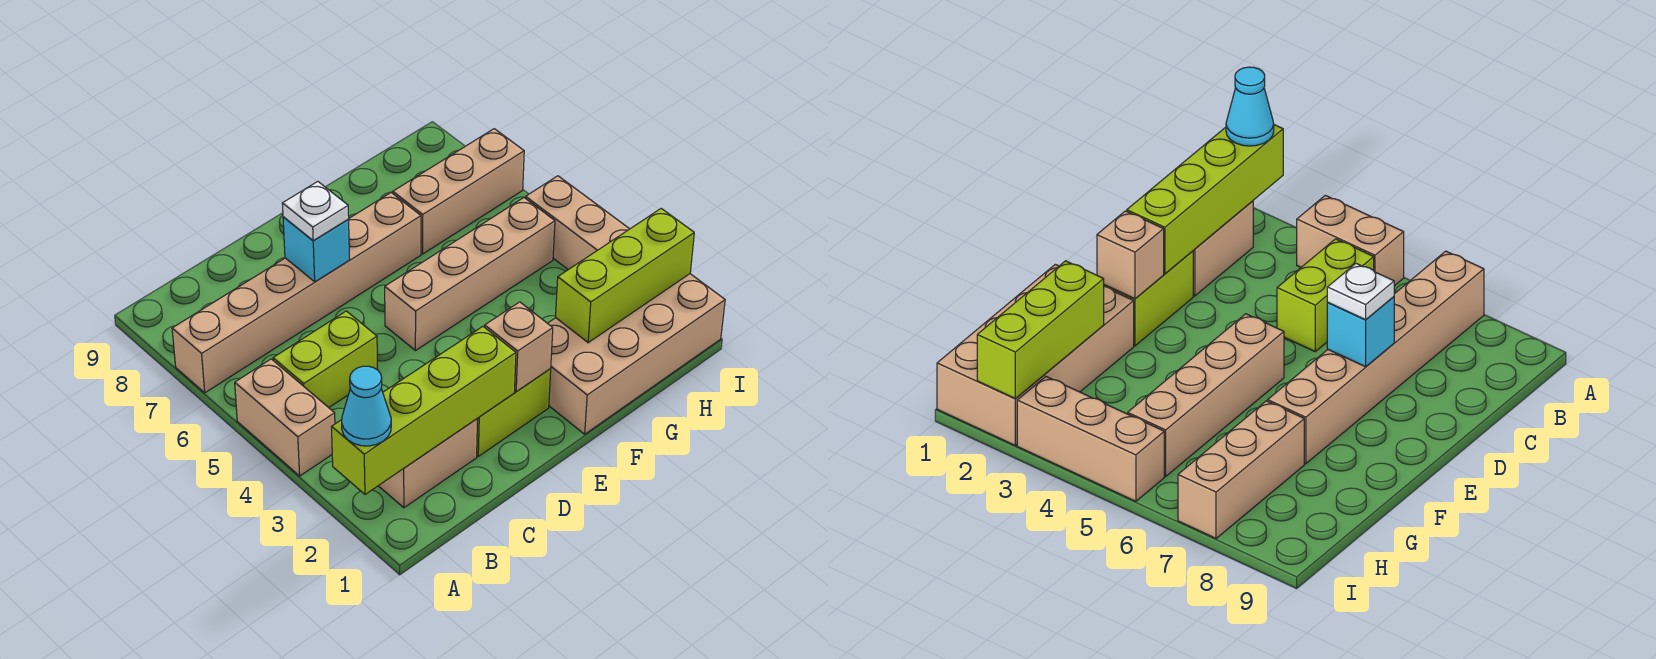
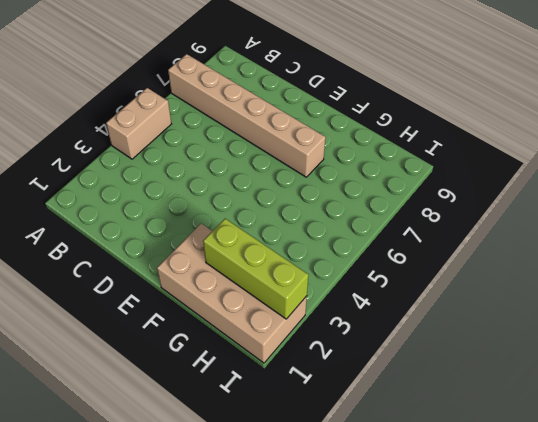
none -> tan brick B2:C2 level 1
none -> lime brick B5:C5 level 1
none -> lime brick D2:E2 level 1

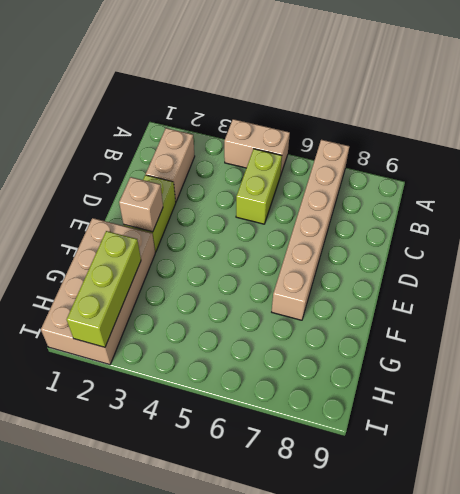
none -> tan brick E5:H5 level 1
none -> tan brick G7:I7 level 1
none -> tan brick I3:I5 level 1

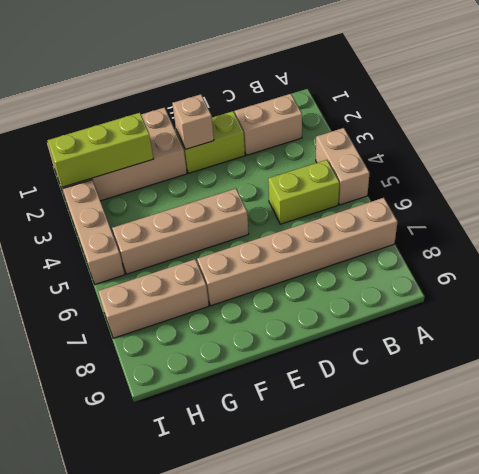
none -> lime brick A2:D2 level 2
none -> cyan brick D7 level 2
none -> cyan cone A2 level 3

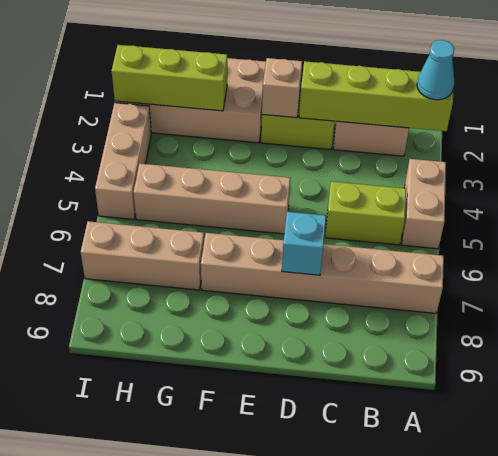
none -> white plate D7 level 3

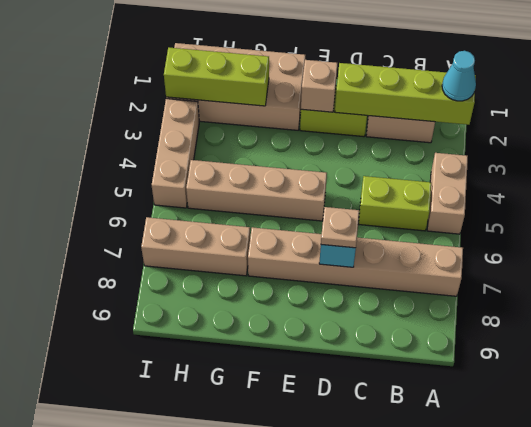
tan plate D7 level 3 -> white plate D7 level 3

